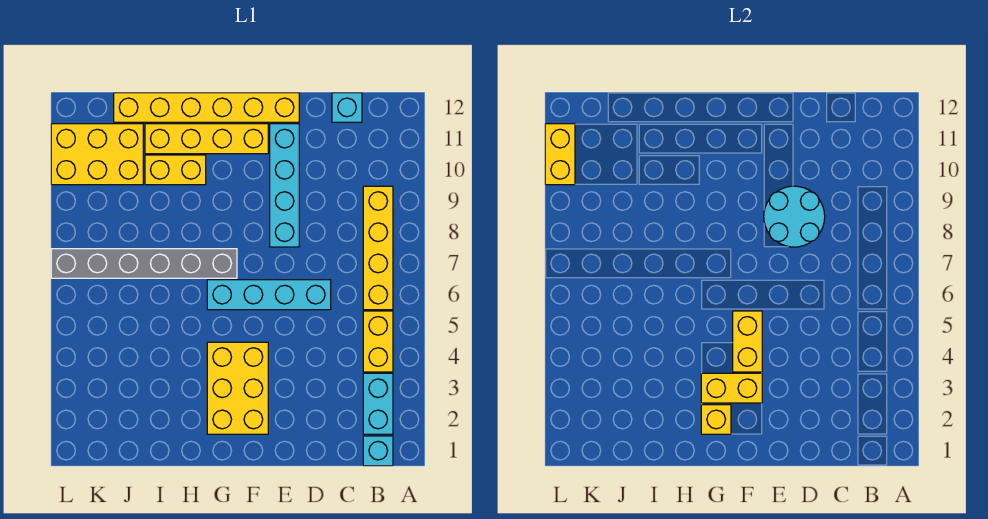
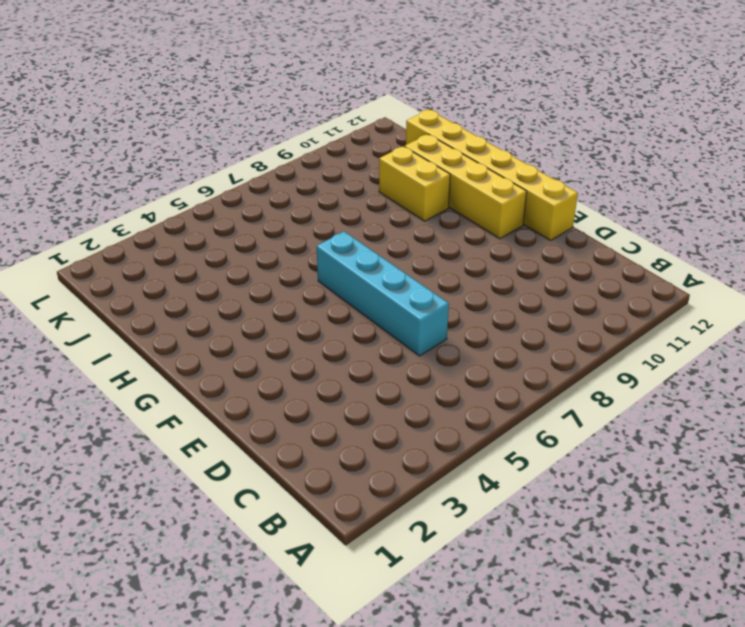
none -> cyan brick B1 level 1
none -> cyan brick B2:B3 level 1
none -> yellow brick B4:B5 level 1

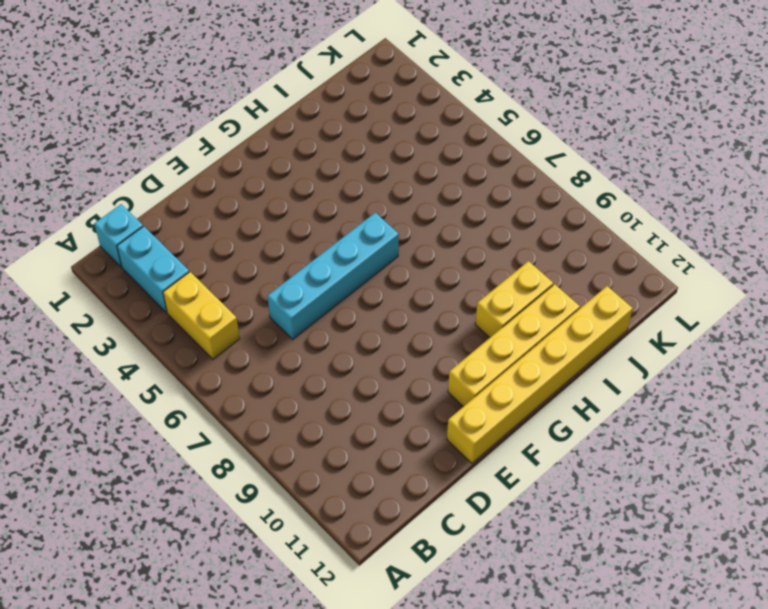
none -> yellow brick B6:B9 level 1
none -> cyan brick C12 level 1
none -> cyan brick E8:E11 level 1

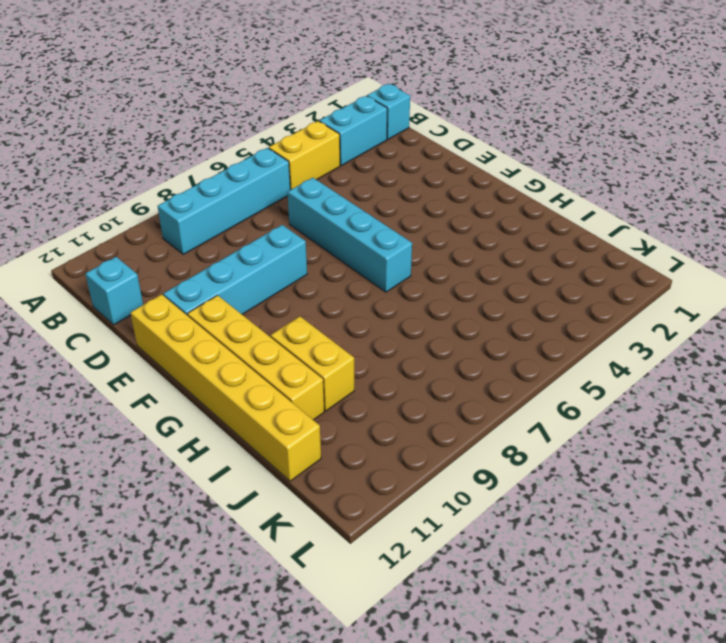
cyan brick B6:B9 level 1 -> yellow brick B6:B9 level 1
none -> yellow brick F2:G4 level 1
none -> grey brick G7:L7 level 1
none -> yellow brick J10:L11 level 1

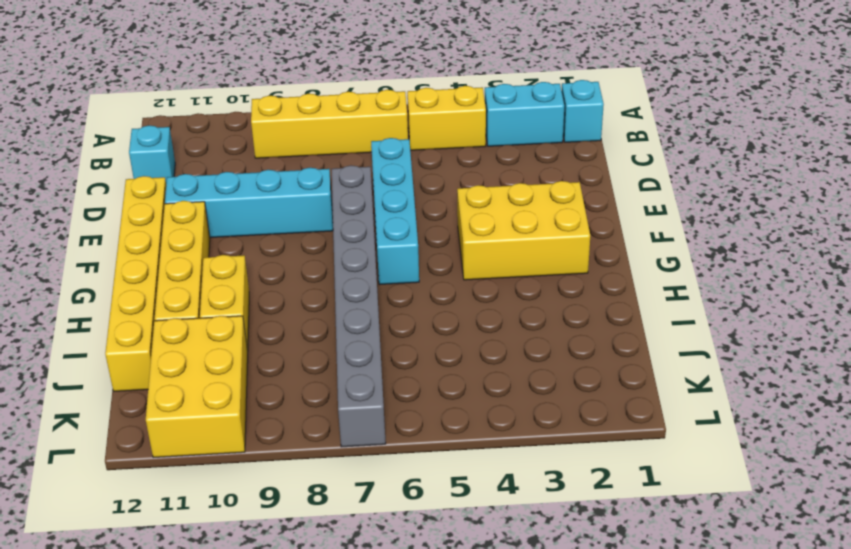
grey brick E7:L7 level 1 -> grey brick G7:L7 level 1
none -> cyan round brick D8:E9 level 2
none -> yellow brick F3:G3 level 2
none -> yellow brick F4:F5 level 2

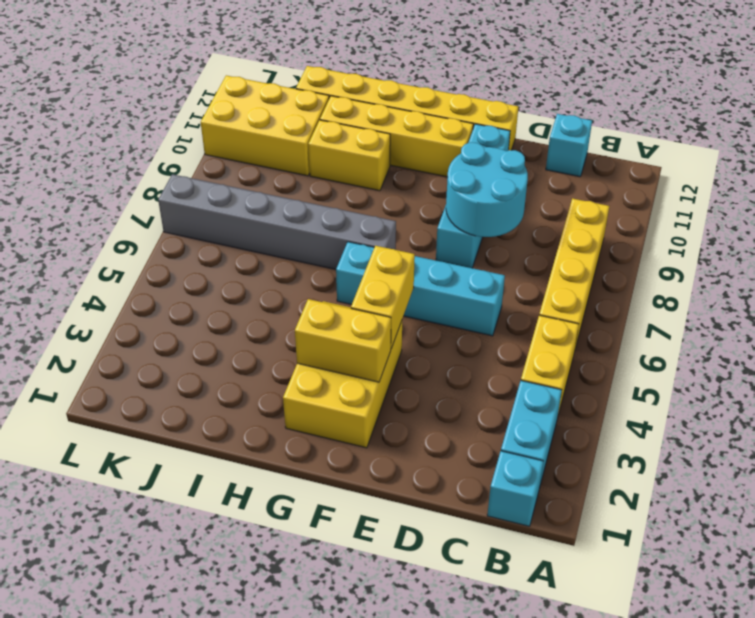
none -> yellow brick G2 level 2
none -> yellow brick L10:L11 level 2

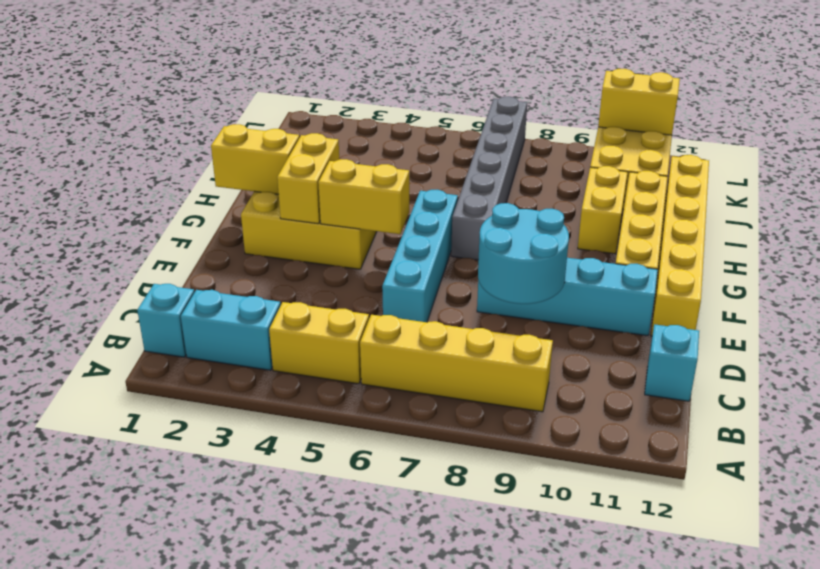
yellow brick G1:G2 level 2 -> yellow brick G2 level 2

